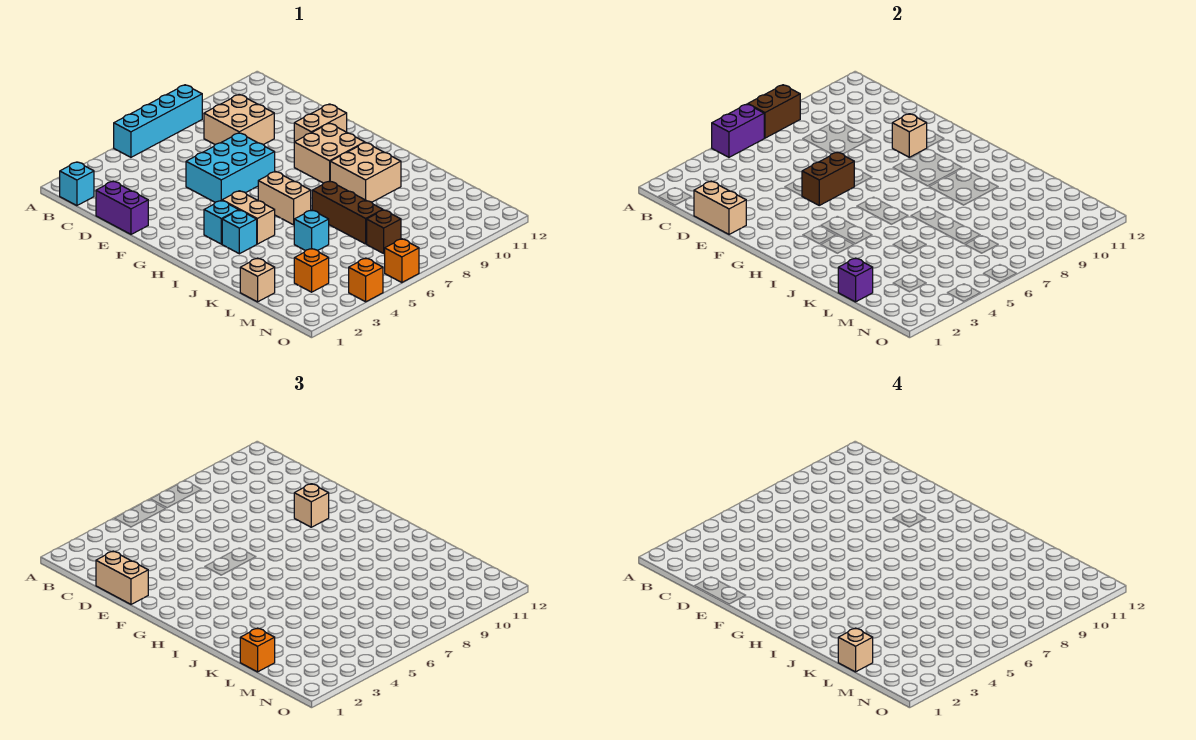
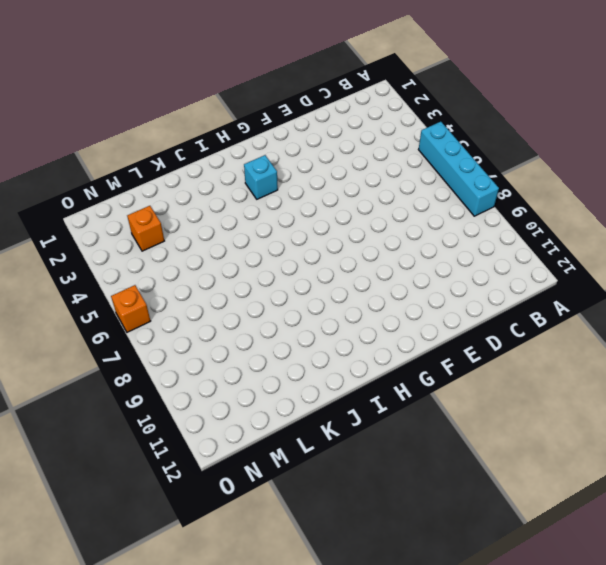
none -> cyan brick B1 level 1
none -> tan brick C8:D9 level 1
none -> purple brick D1:E1 level 1

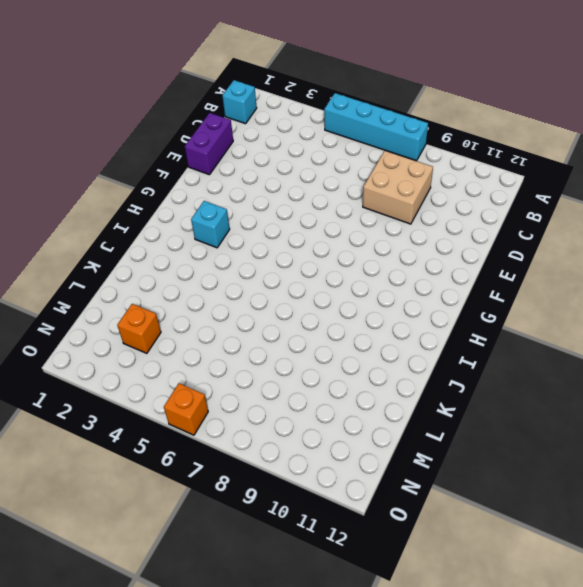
none -> cyan brick E5:F7 level 1
none -> tan brick F10:F11 level 1
none -> tan brick G9:H10 level 1

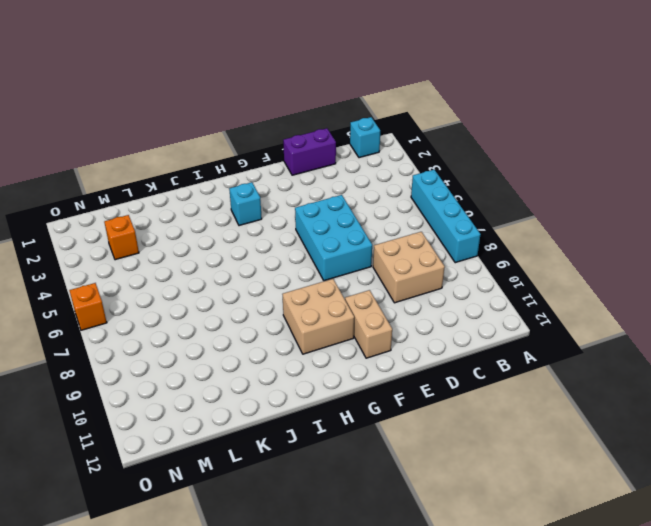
none -> tan brick H4:I4 level 1
none -> tan brick H6:I6 level 1
none -> cyan brick I3 level 1

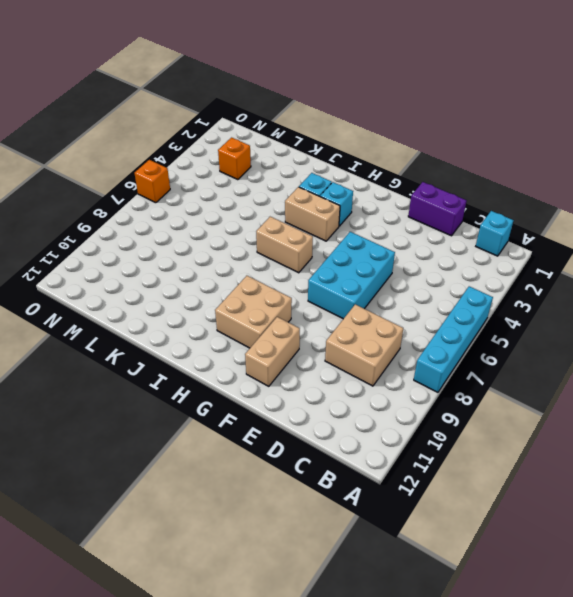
none -> tan brick I9:J10 level 1
none -> brown brick J7:L7 level 1
none -> cyan brick K5 level 1

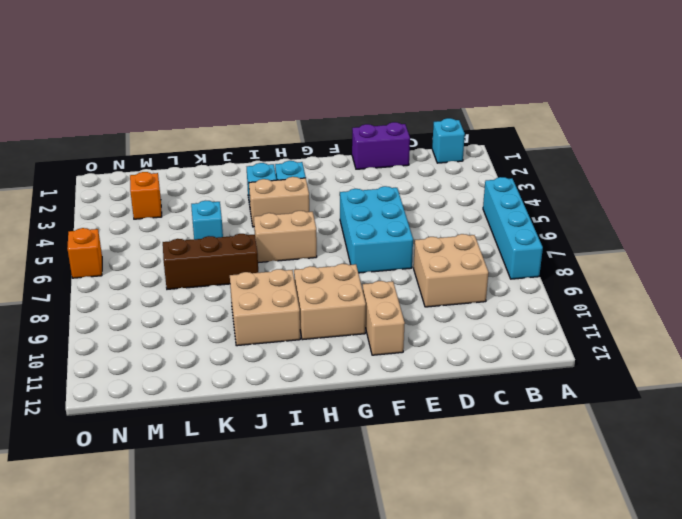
none -> tan brick L1 level 1
none -> brown brick M7 level 1
none -> orange brick O4 level 1

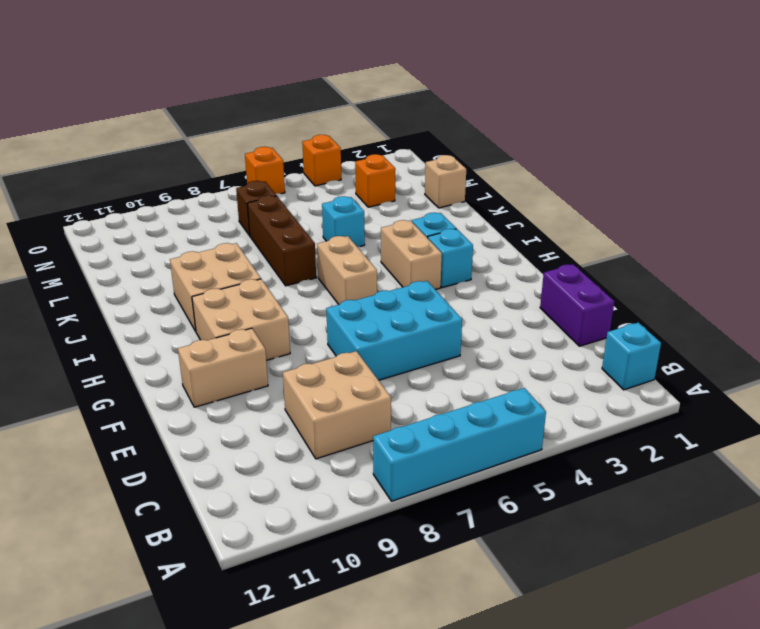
none -> purple brick A5:A6 level 2
none -> brown brick A7:A8 level 2
none -> tan brick D1:E1 level 2

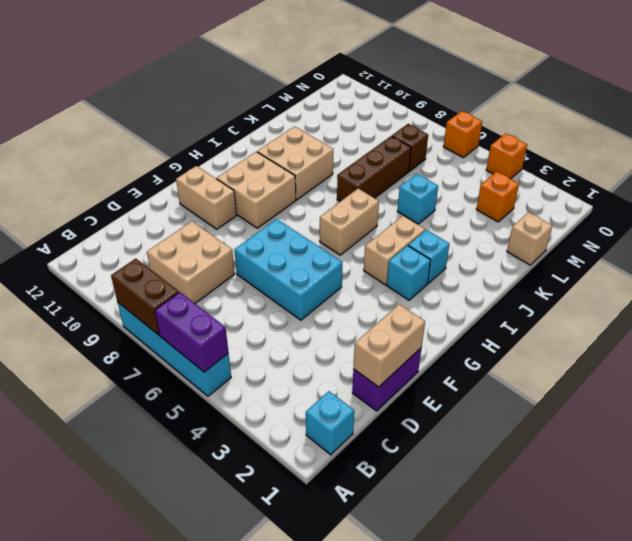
none -> brown brick F5:F6 level 2
none -> tan brick F10 level 2
none -> purple brick L1 level 2

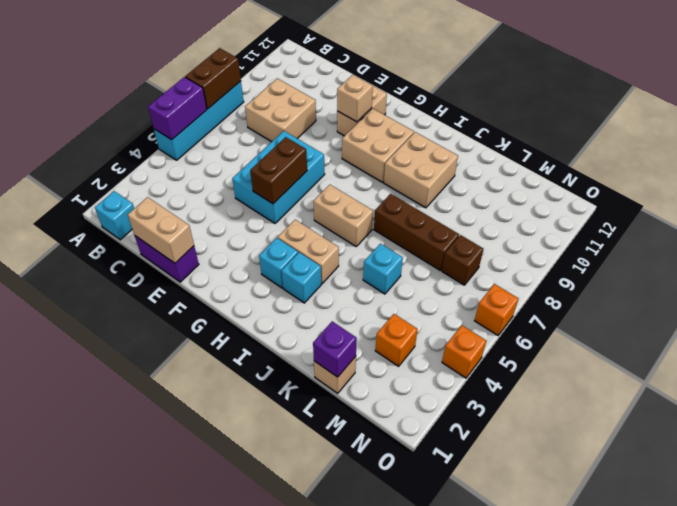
none -> tan brick D1:E1 level 3
none -> tan brick F10 level 3
none -> orange brick L1 level 3

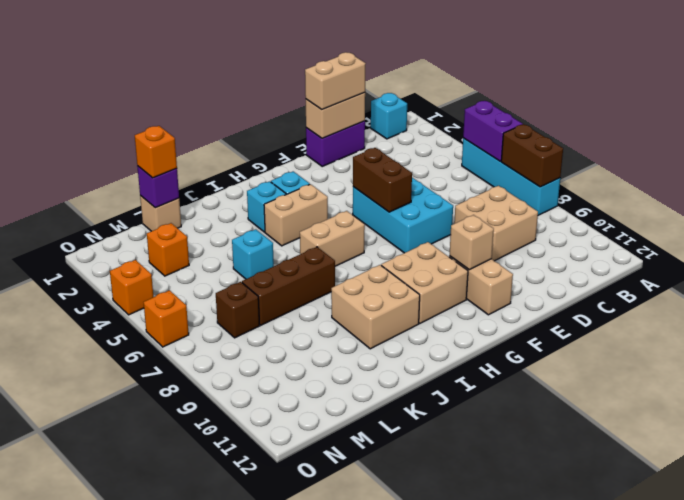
none -> tan brick F10 level 3
none -> tan brick L1 level 4

